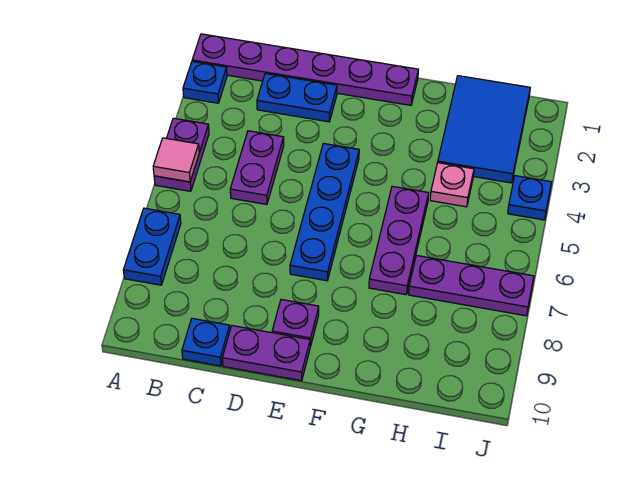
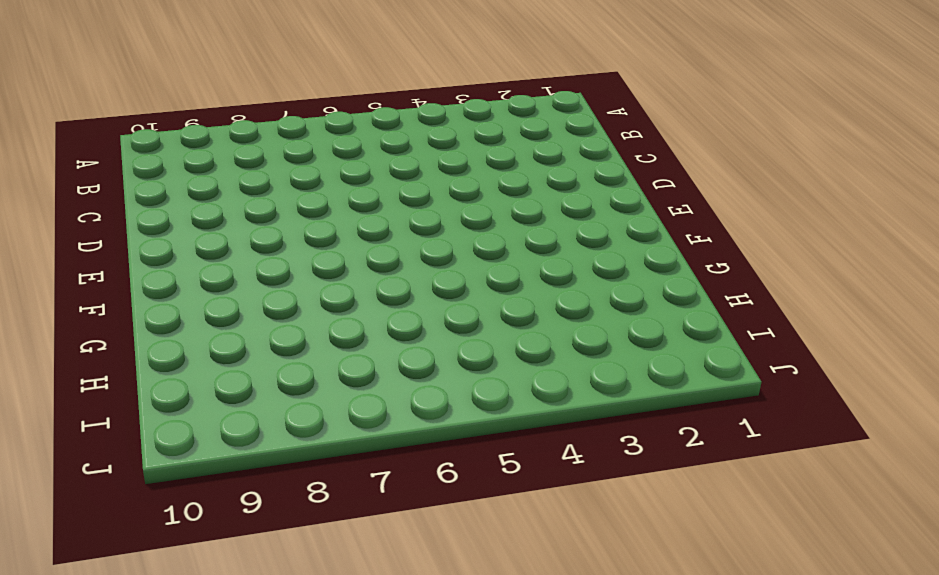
none -> purple plate A1:F1 level 1
none -> blue plate A2 level 1
none -> purple plate A4:A5 level 1

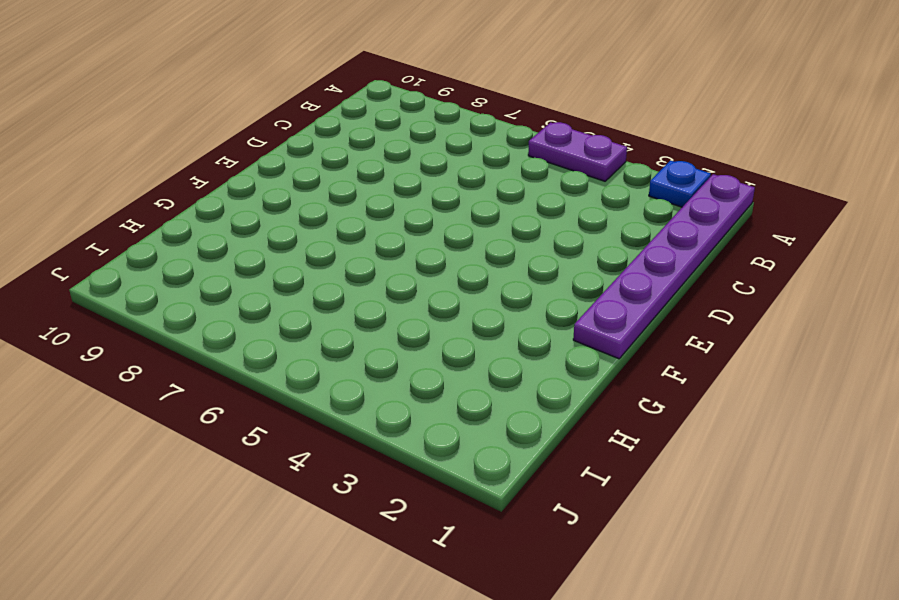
none -> blue plate A7:A8 level 1
none -> blue plate C2:D2 level 1
none -> purple plate C4:C5 level 1

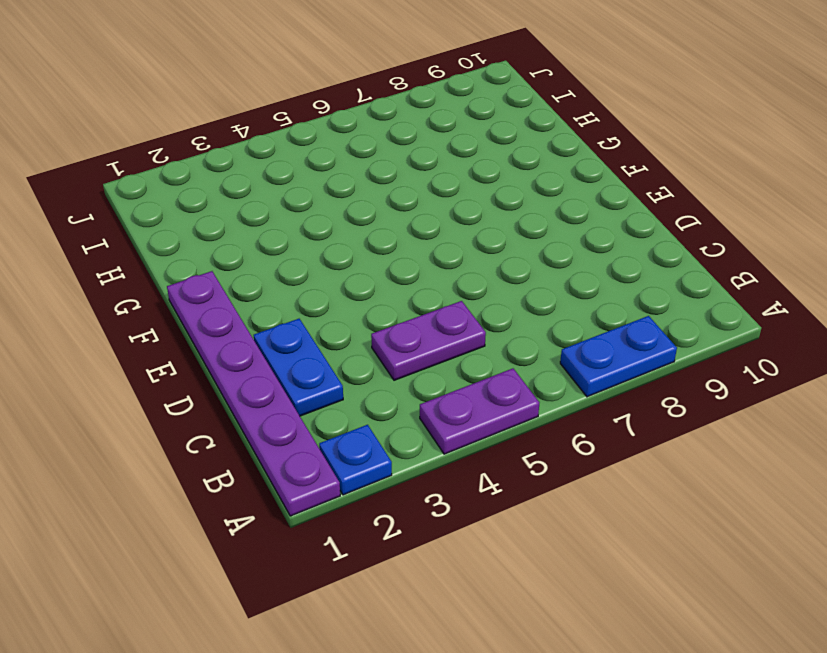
none -> blue plate C10 level 1
none -> purple plate D10:E10 level 1
none -> blue plate E4:E7 level 1

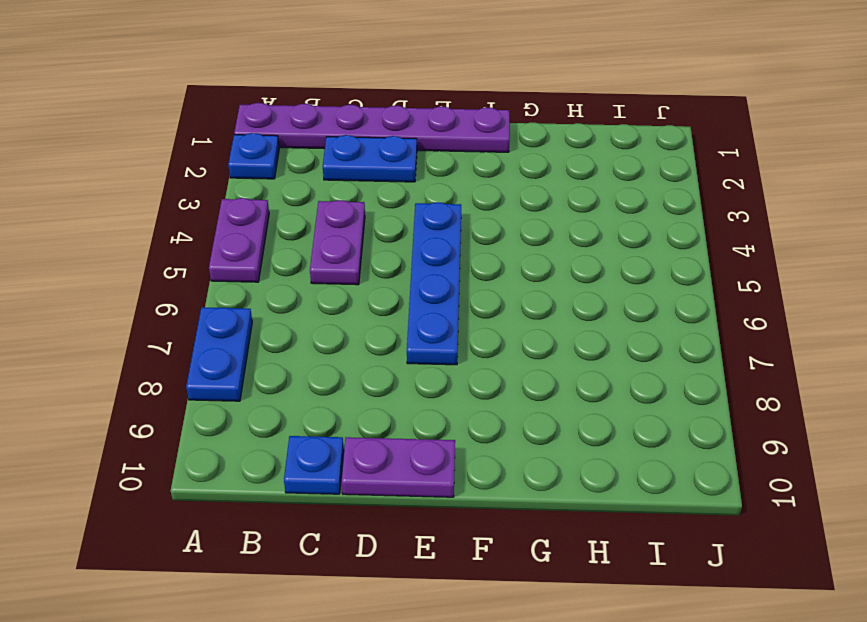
none -> purple plate E9 level 1
none -> purple plate G5:G7 level 1
none -> blue tile H1:I3 level 1

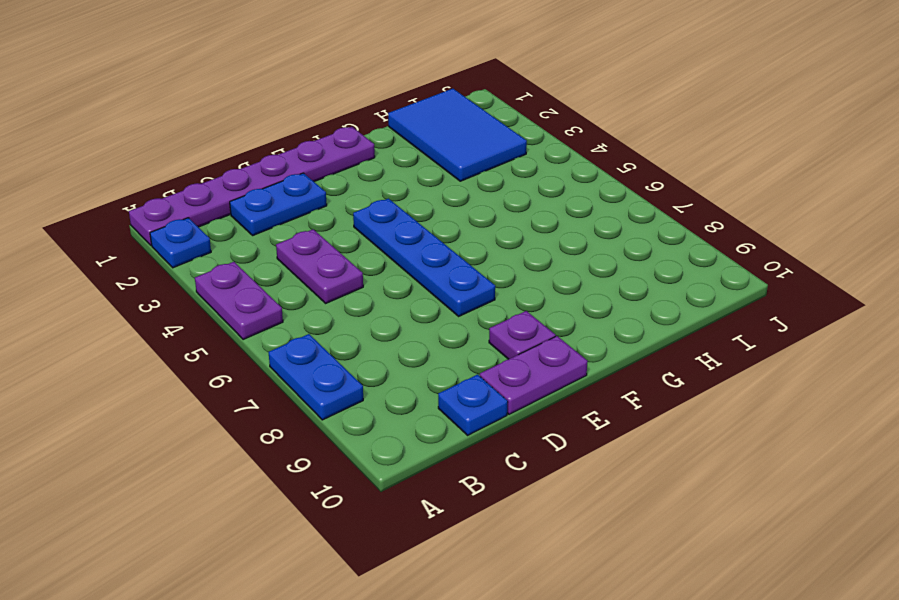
none -> purple plate G5:G7 level 1
none -> pink plate H4 level 1
none -> purple plate H7:J7 level 1

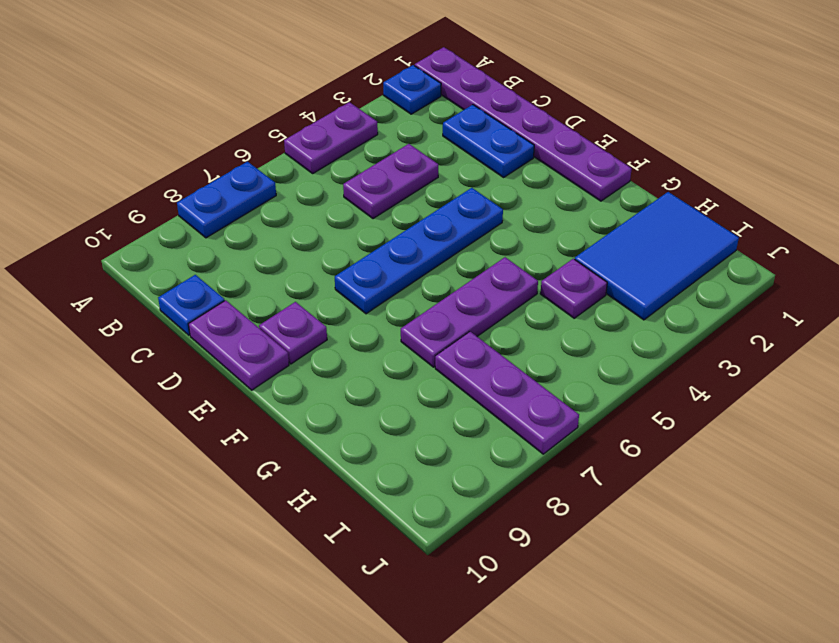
purple plate H4 level 1 -> pink plate H4 level 1
none -> blue plate J4 level 1
none -> pink tile A5 level 2

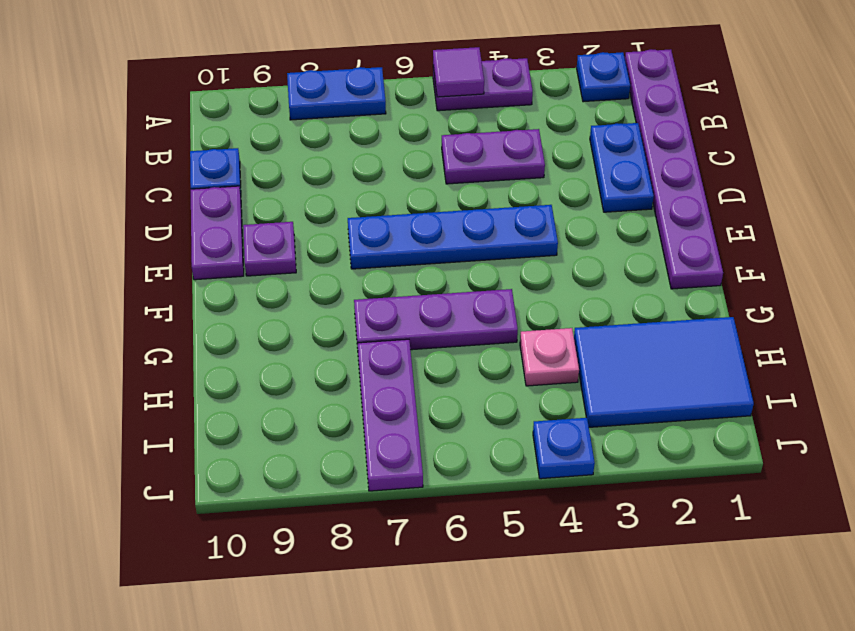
purple tile A5 level 2 -> pink tile A5 level 2

